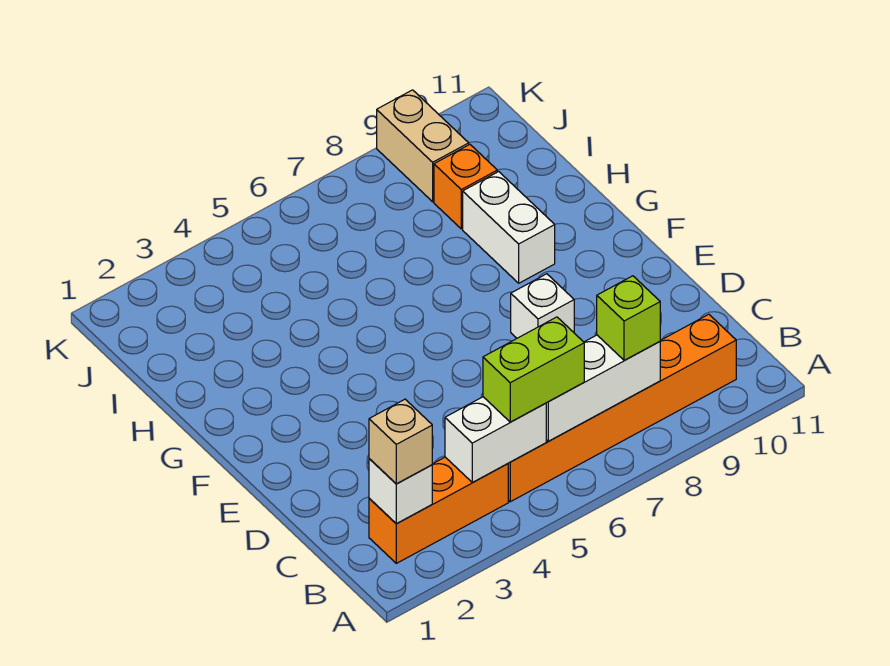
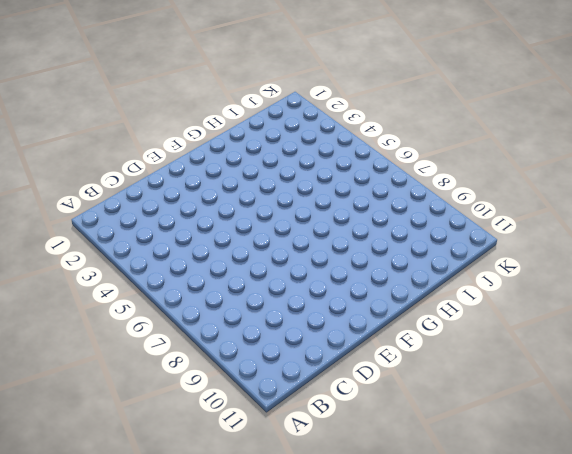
none -> orange brick B2:B4 level 1
none -> orange brick B5:B10 level 1
none -> white brick E8 level 1

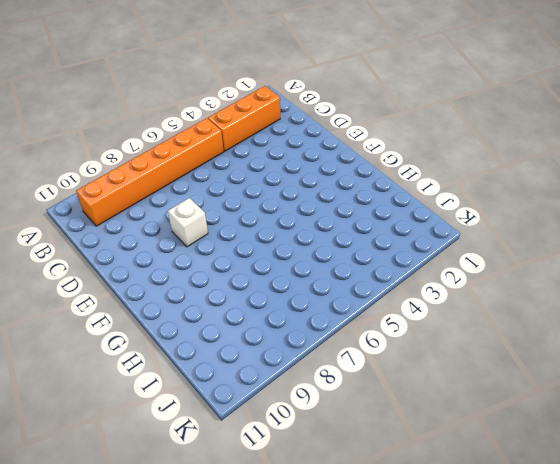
none -> white brick G9:H9 level 1
none -> orange brick I9 level 1
none -> tan brick J9:K9 level 1

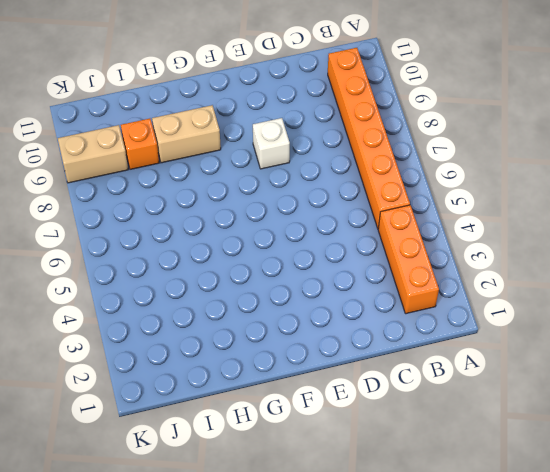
tan brick G9:H9 level 1 -> white brick G9:H9 level 1
none -> white brick B2 level 2
none -> white brick B4:B5 level 2
none -> white brick B6:B8 level 2

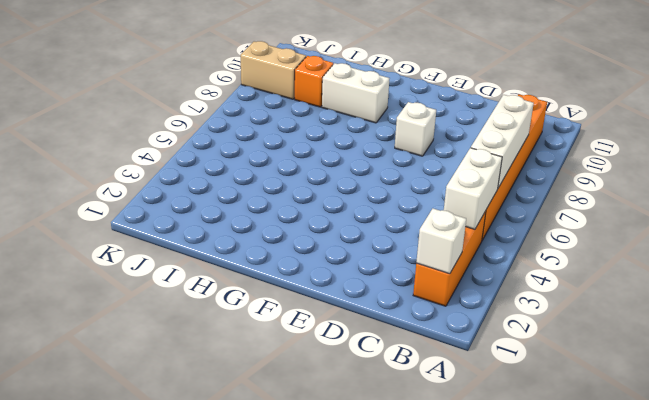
none -> tan brick B2 level 3
none -> lime brick B5:B6 level 3
none -> lime brick B8 level 3

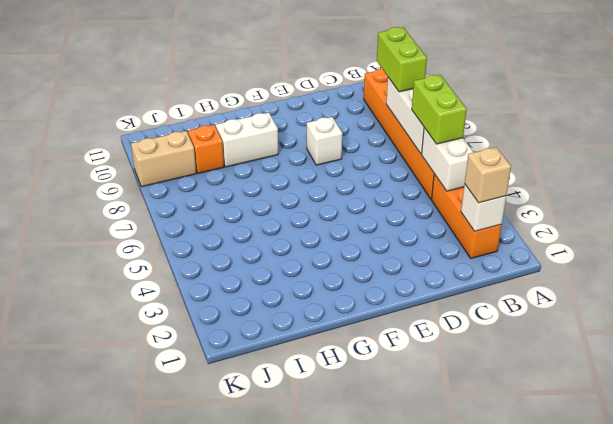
lime brick B8:B9 level 3 -> lime brick B8 level 3

